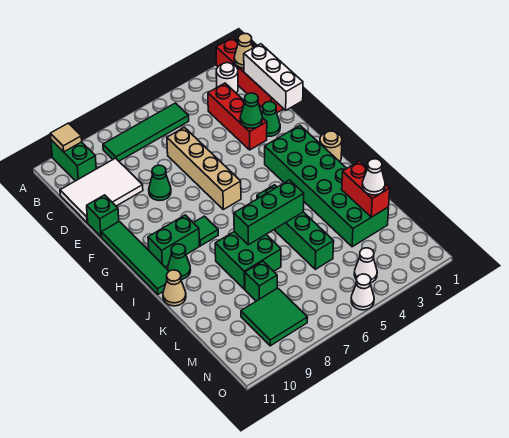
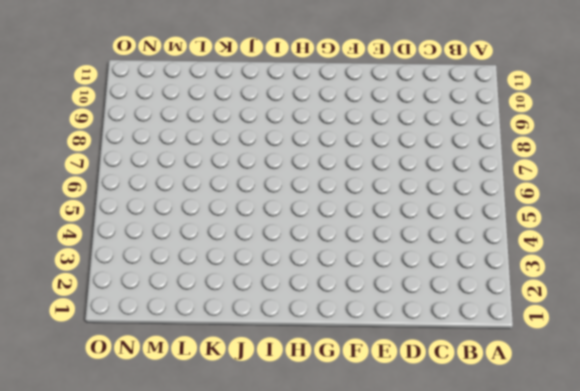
none -> red brick A1:D1 level 1
none -> green brick A10:B10 level 1
none -> white round brick B2 level 1
none -> green tile B5:B8 level 1

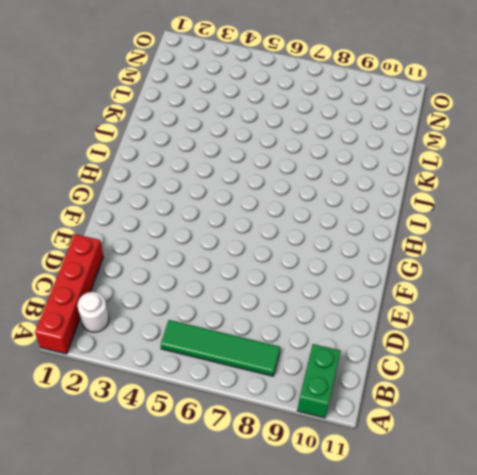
none -> red brick C3:E3 level 1
none -> white tile C9:D11 level 1
none -> tan brick D6:G6 level 1
none -> green cone E2 level 1

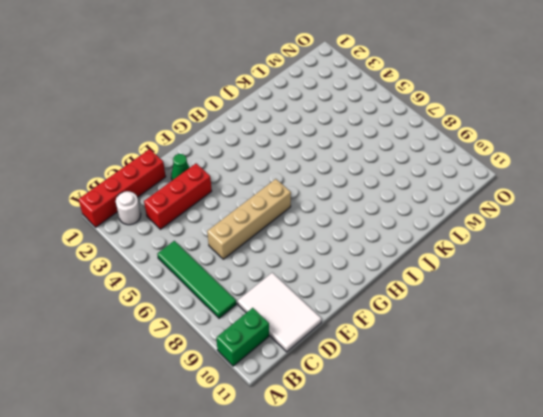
none -> green cone E8 level 1
none -> green brick E11 level 1
none -> green tile F11:I11 level 1
none -> green brick G2:L3 level 1

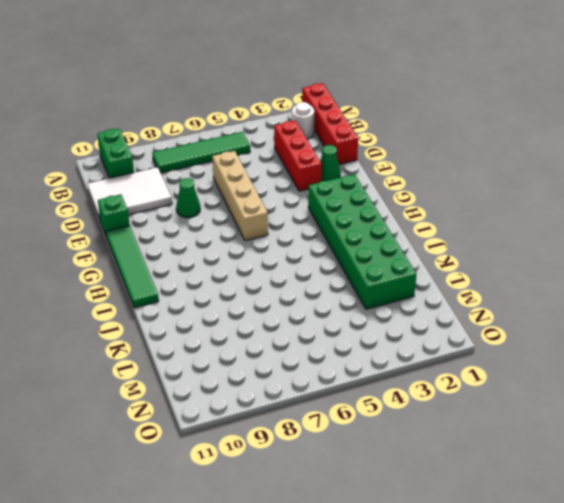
none -> tan round brick H1 level 1
none -> green tile H8 level 1
none -> green brick H9:H10 level 1
none -> green brick I5:L5 level 1

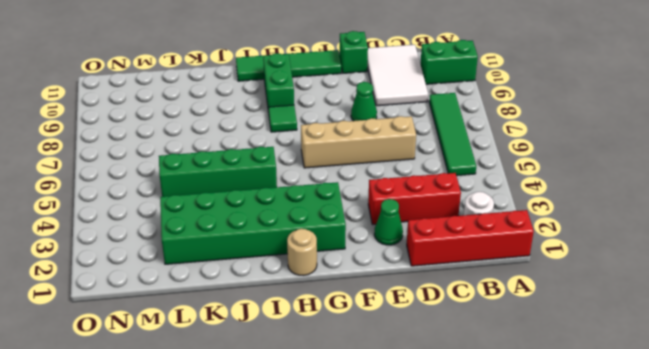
none -> green cone I10 level 1
none -> green brick J7:K8 level 1
none -> tan cone J11 level 1
none -> green brick L8 level 1

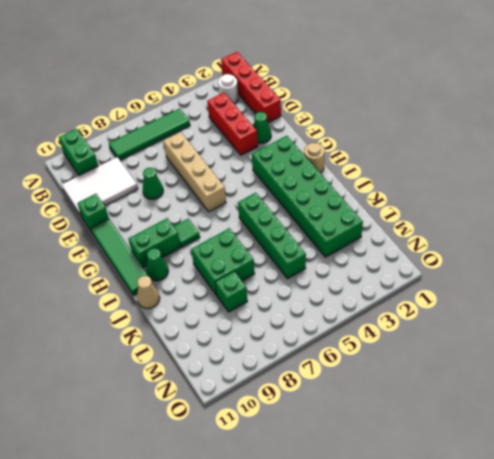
none -> green tile M8:N9 level 1
none -> white cone N4 level 1
none -> white cone O5 level 1
none -> tan tile A10 level 2

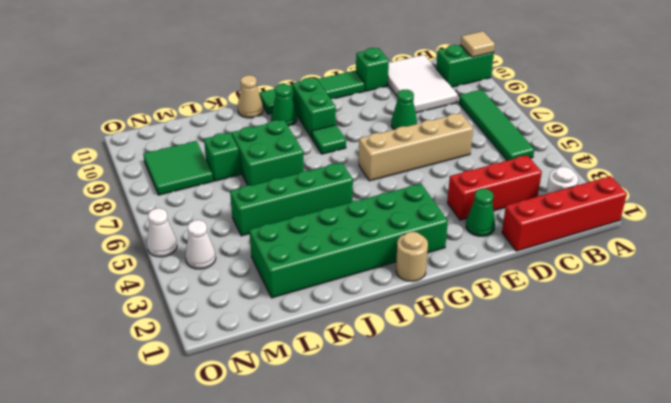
none -> tan cone B1 level 2
none -> white brick C1:E1 level 2
none -> green cone E3 level 2
none -> green brick J5:J7 level 2

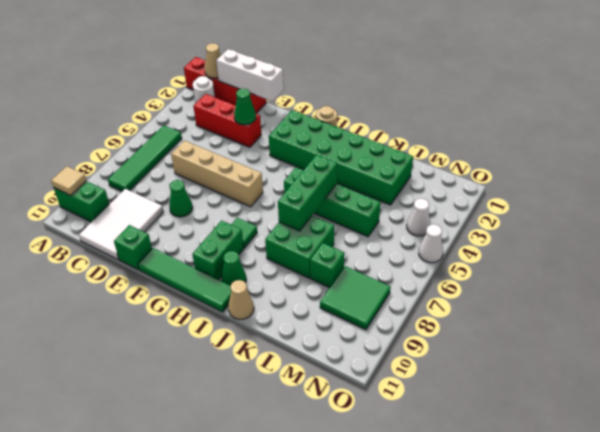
none -> green cone E2 level 1
none -> red brick K2:L2 level 2
none -> white cone L2 level 3

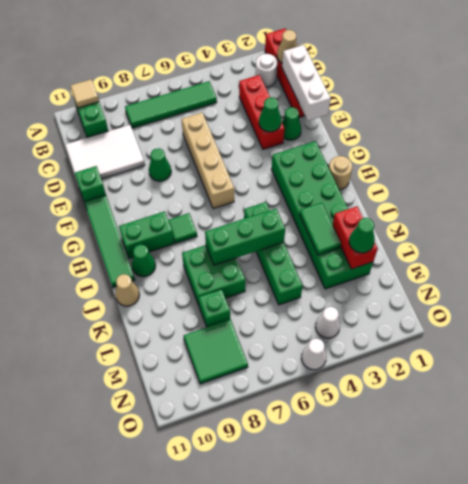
green tile J3:K3 level 2 -> none
green cone L2 level 3 -> white cone L2 level 3

